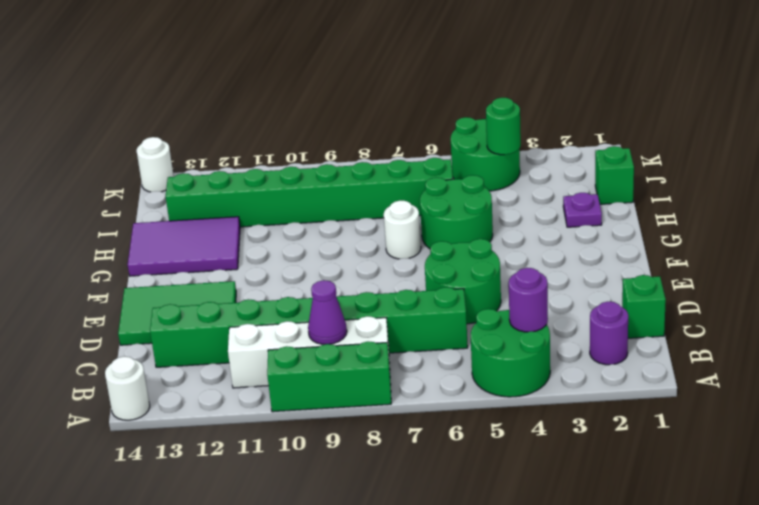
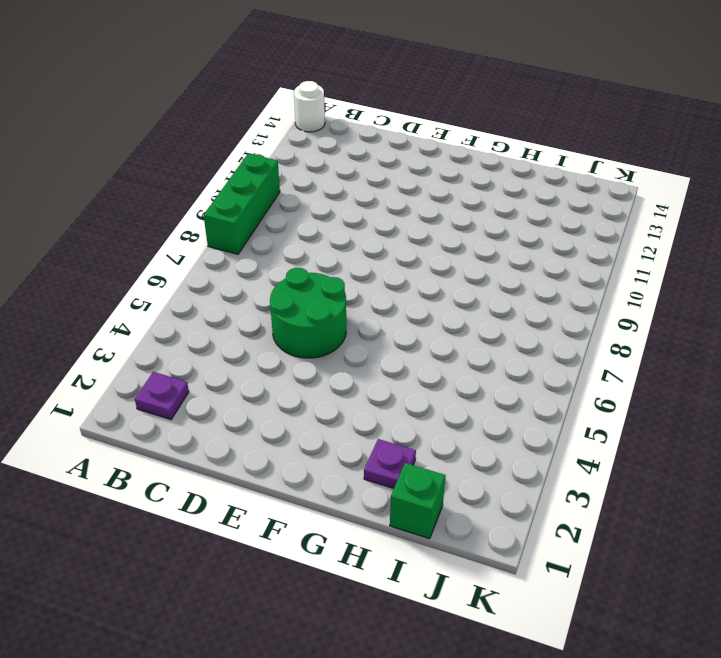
purple plate B2 level 1 -> purple round brick B2 level 1
none -> green round brick A4:B5 level 1
none -> white brick B8:B11 level 1
none -> green brick C1 level 1

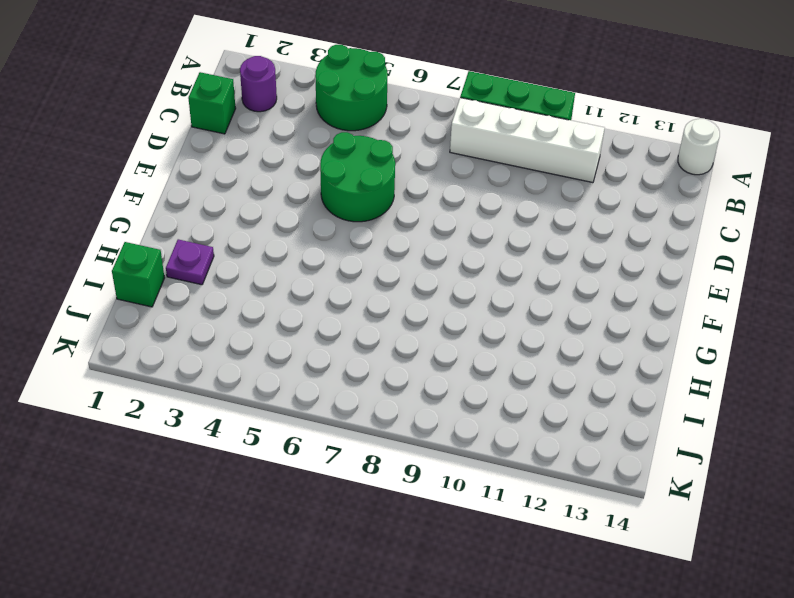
none -> green brick C6:C13 level 1
none -> green tile D12:E14 level 1
none -> green round brick G5:H6 level 1

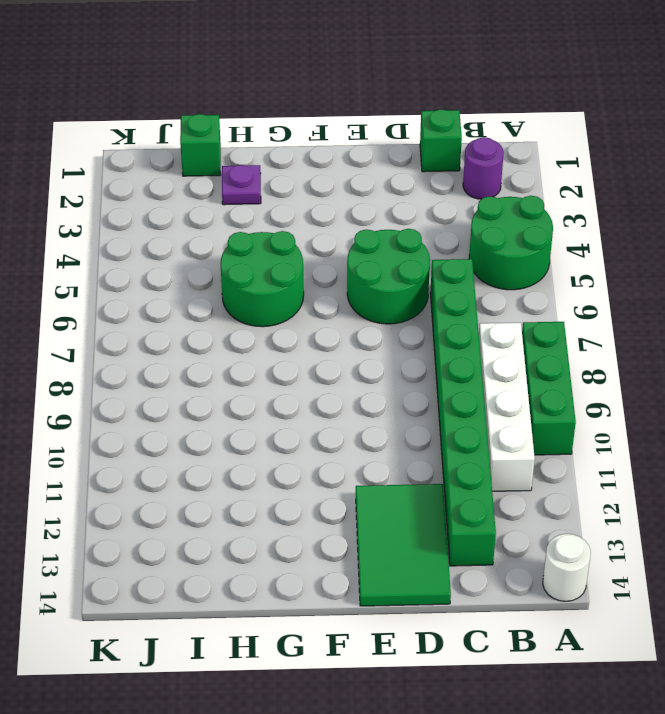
none -> white round brick G7 level 1
none -> purple tile G12:H14 level 1
none -> green brick I6:I13 level 1

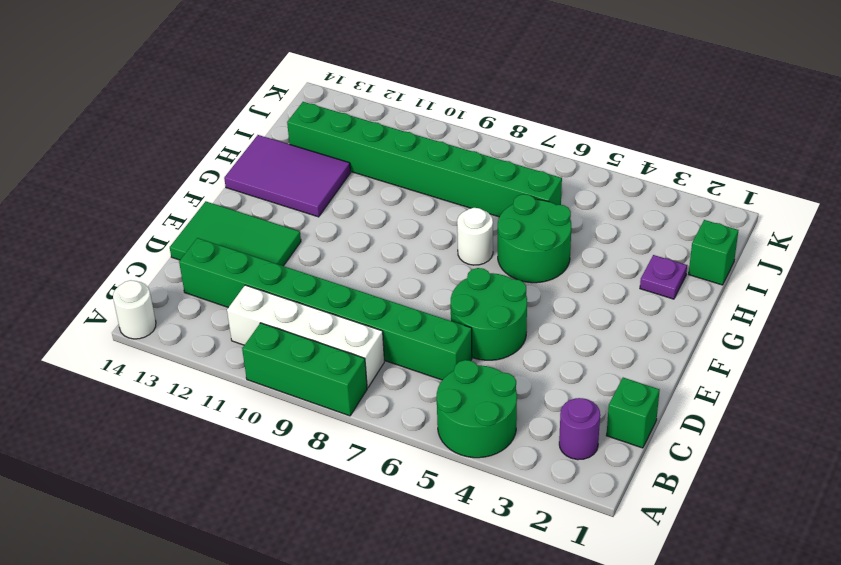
none -> green round brick J4:K5 level 1
none -> white round brick K14 level 1
none -> purple round brick B4 level 2

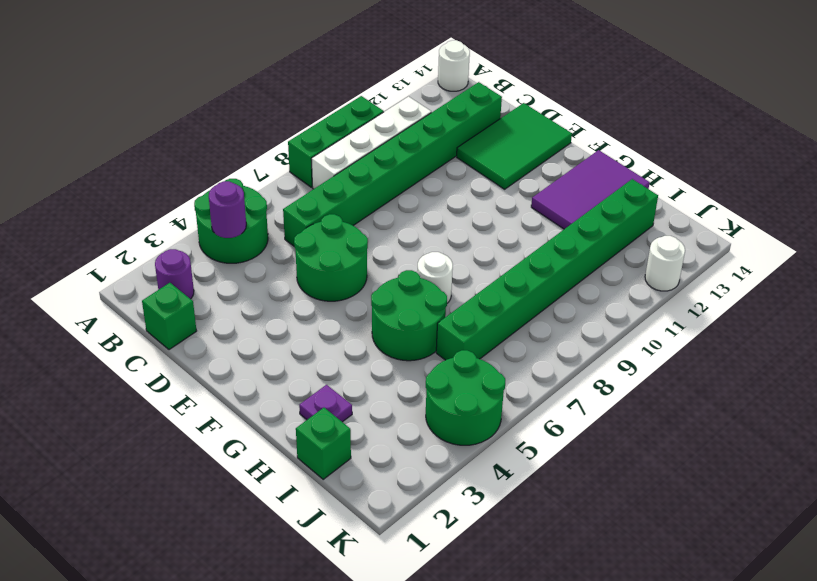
white round brick K12 level 1 -> white round brick K14 level 1
none -> purple cone B9 level 2
none -> green round brick J4 level 2

